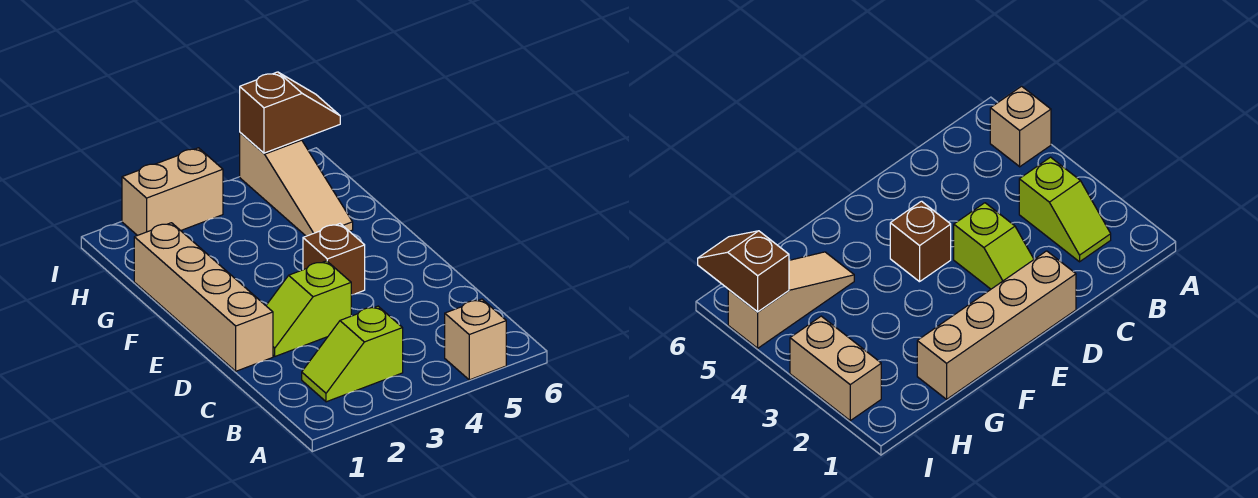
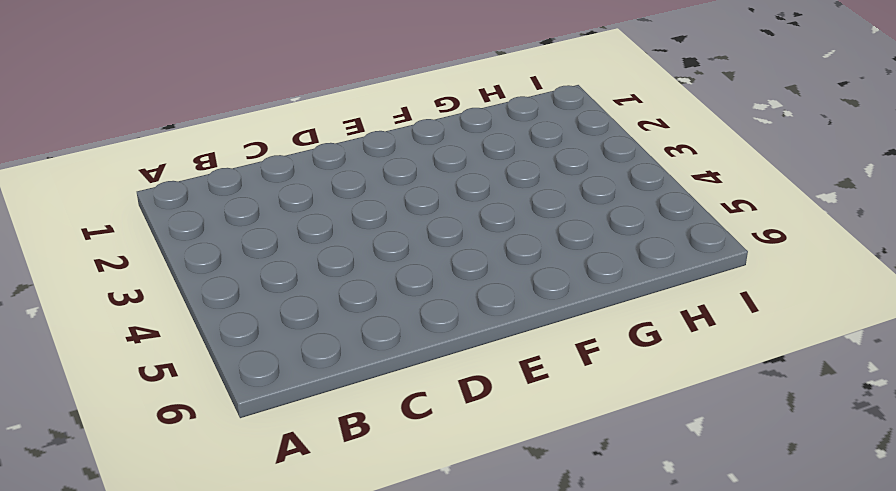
none -> tan brick A5 level 1
none -> lime slope B2:B3 level 1 top 3

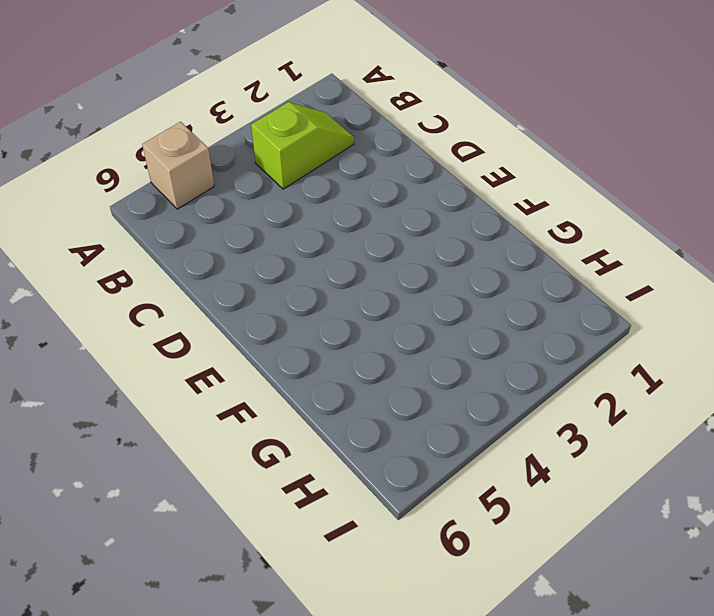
none -> tan brick D1:G1 level 1
none -> lime slope D2:D3 level 1 top 3

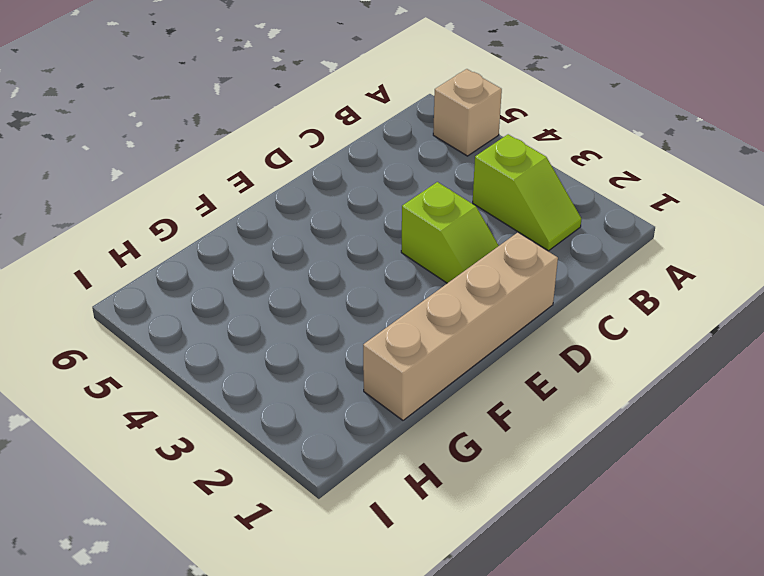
none -> brown brick E4 level 1
none -> tan slope G5:I5 level 1 top I

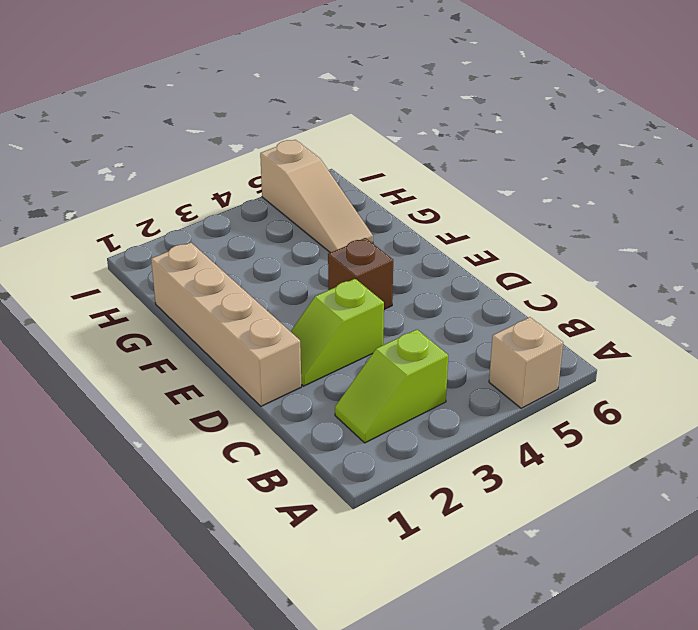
none -> tan brick I2:I3 level 1
none -> brown slope I5:I6 level 2 top 5

